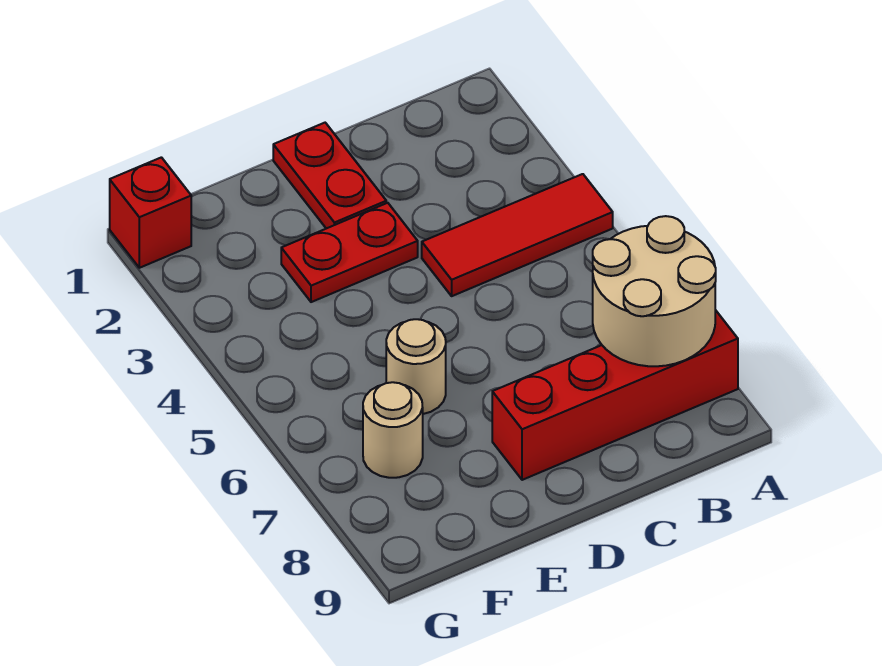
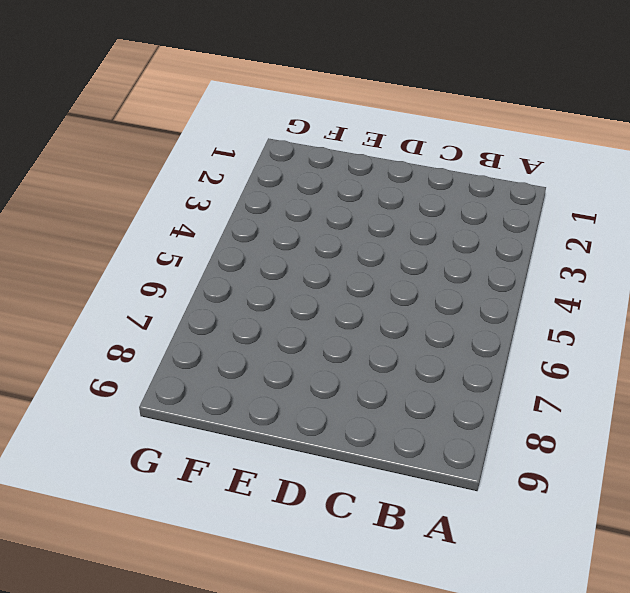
none -> red tile A4:C4 level 1
none -> red brick A8:D8 level 1

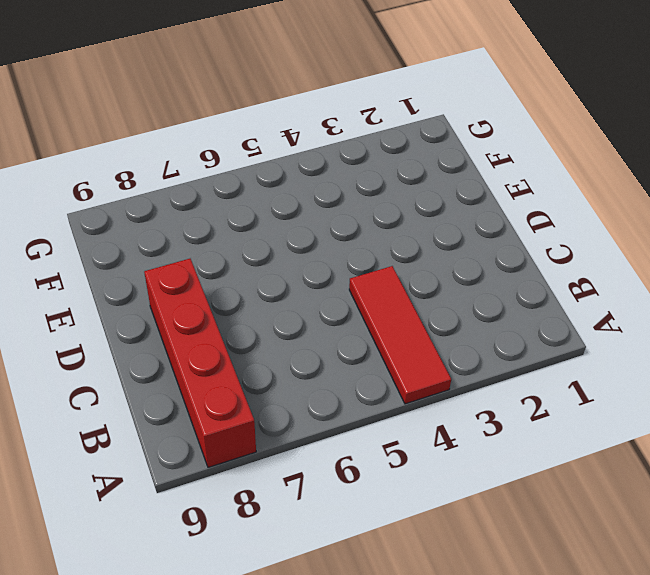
none -> red plate D1:D2 level 1
none -> red plate D3:E3 level 1

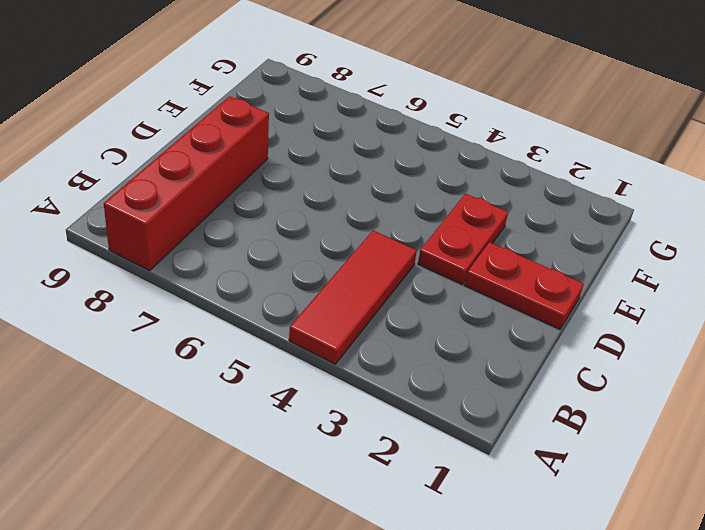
none -> tan round brick E6 level 1
none -> tan round brick F7 level 1

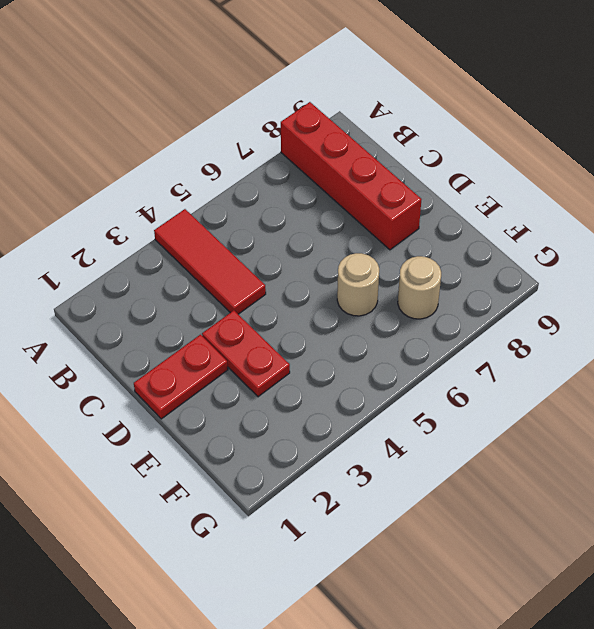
none -> red brick G1 level 1
none -> tan round brick A7:B8 level 2

